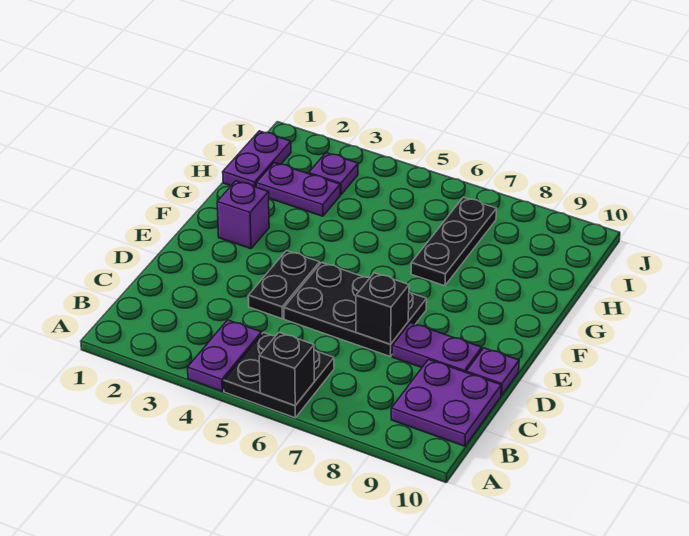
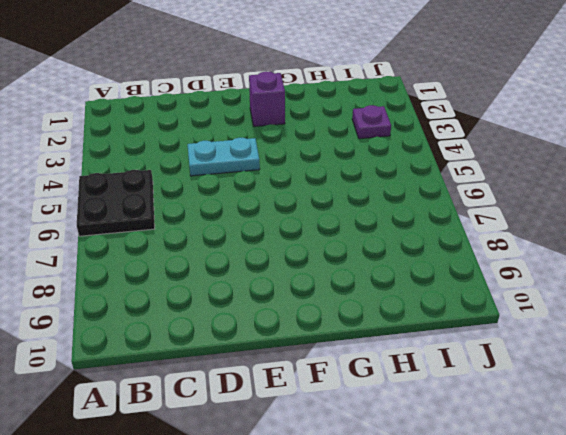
cyan plate D4:E4 level 1 -> black plate D4:E4 level 1
none -> purple plate A4:B4 level 1
none -> purple plate B9:C10 level 1
none -> black plate D5:E7 level 1

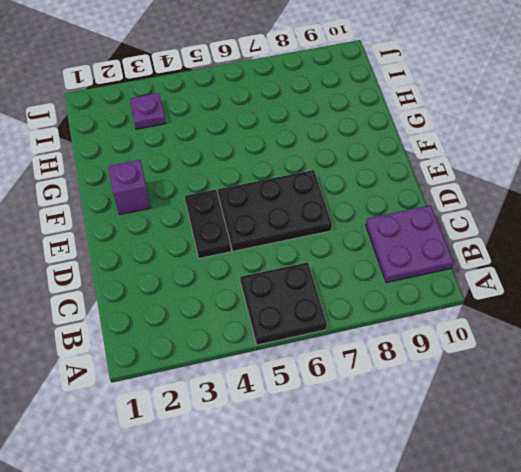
none -> purple plate A4:B4 level 1
none -> purple plate D8:D9 level 1
none -> purple plate D10 level 1

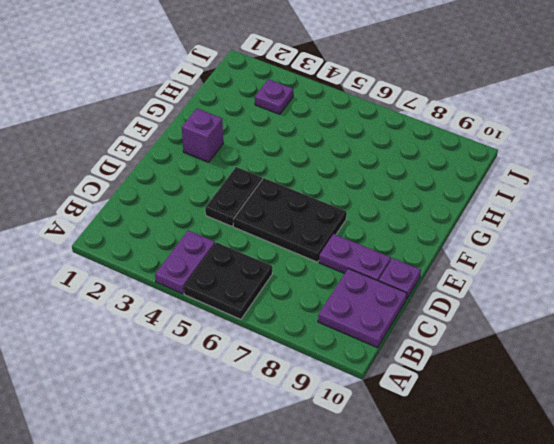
none -> black plate G7:I7 level 1
none -> purple plate H1:I1 level 1
none -> purple plate H2:H3 level 1

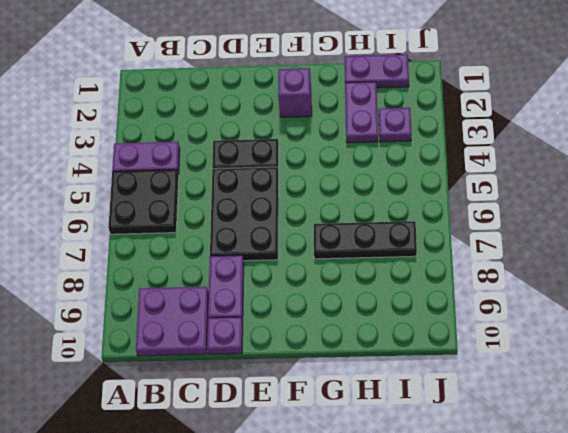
none -> black brick A6 level 2
none -> black brick D7 level 2

